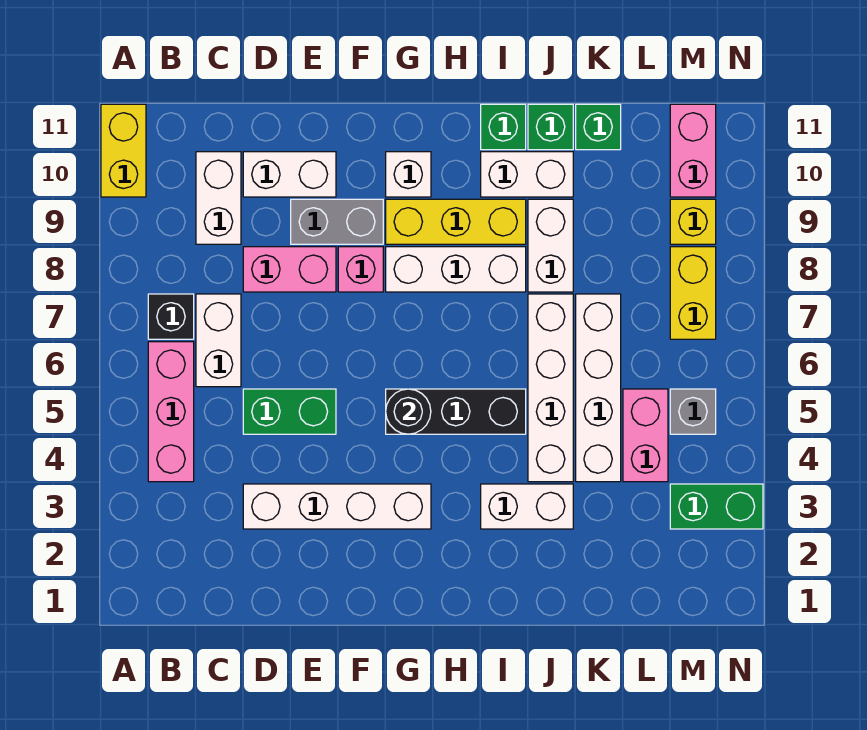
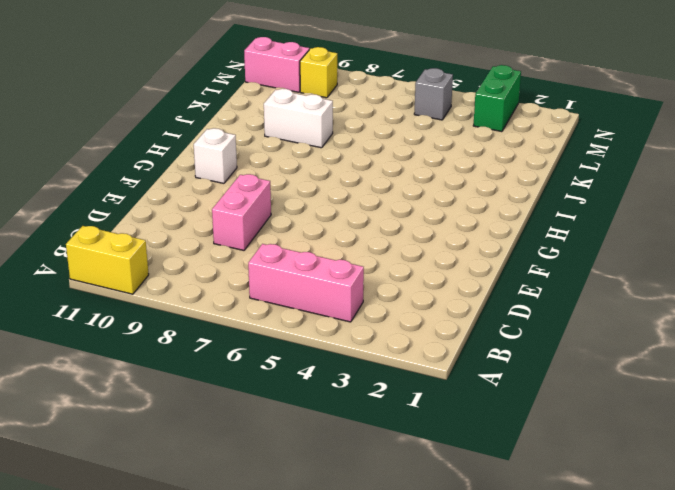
none -> black brick B7 level 1
none -> white brick C6:C7 level 1
none -> white brick C9:C10 level 1
none -> white brick D3:G3 level 1

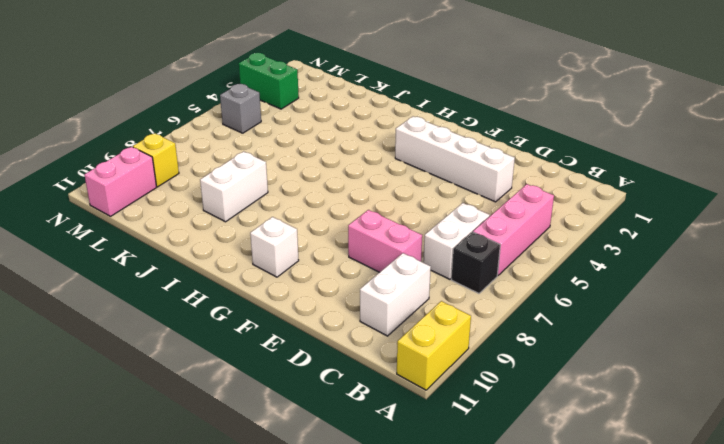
none -> green brick D5:E5 level 1
none -> white brick D10:E10 level 1
none -> grey brick E9:F9 level 1
none -> pink brick F8 level 1

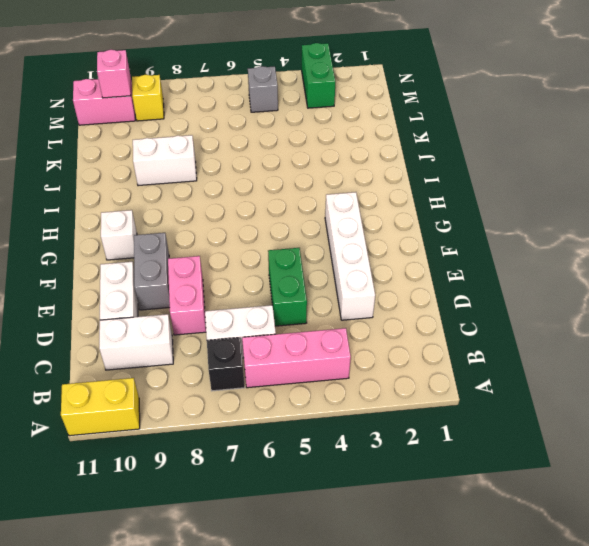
pink brick M10 level 2 -> pink brick F8 level 1
none -> black brick G5:I5 level 1
none -> white brick G8:I8 level 1
none -> yellow brick G9:I9 level 1
none -> white brick I3:J3 level 1

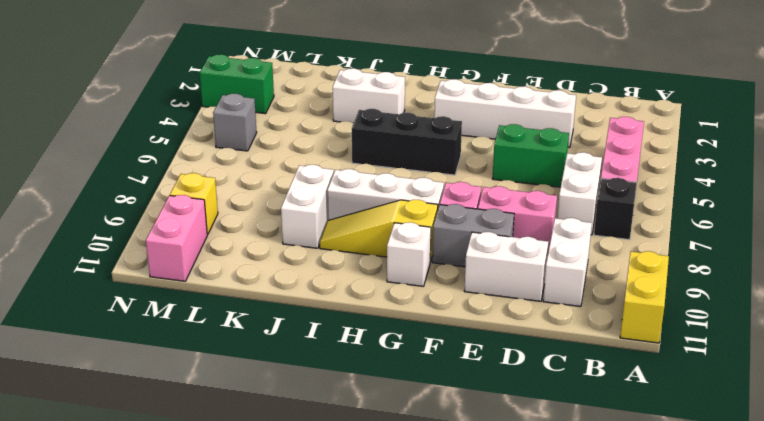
yellow slope G9:I9 level 1 top G -> yellow brick G9:I9 level 1
none -> white brick I10:J10 level 1
none -> green brick I11 level 1
none -> white brick J4:J7 level 1
none -> green brick J11 level 1

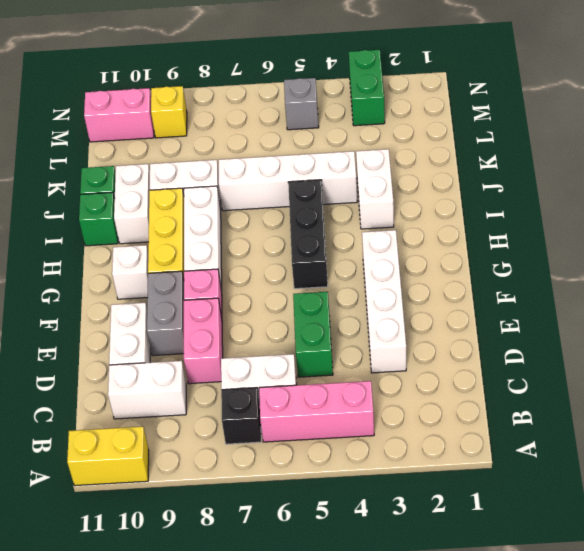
none -> white brick K4:K7 level 1
none -> green brick K11 level 1
none -> pink brick L4:L5 level 1
none -> yellow brick M7:M8 level 1

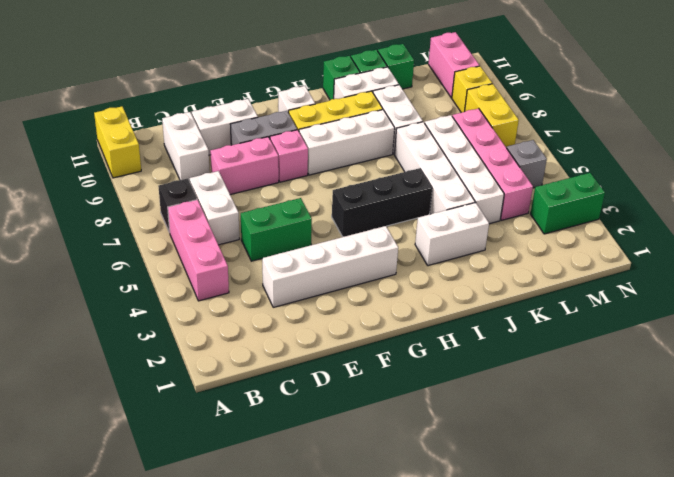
pink brick L4:L7 level 1 -> pink brick L4:L5 level 1
none -> black round brick G5 level 2

